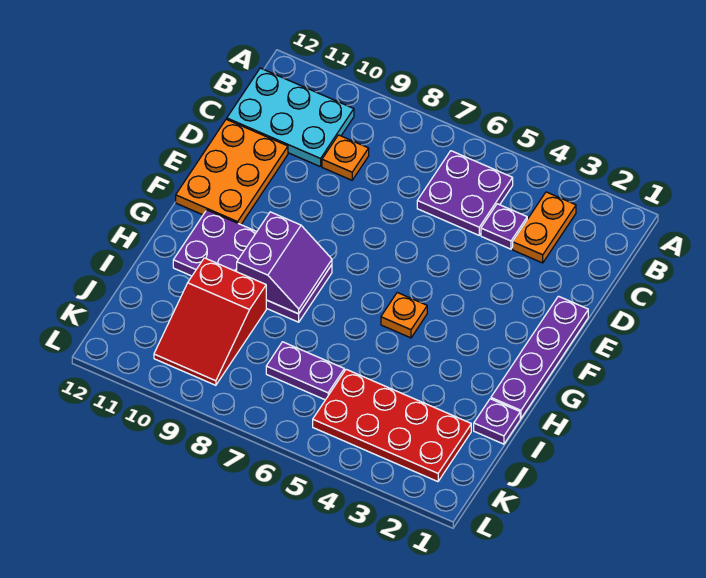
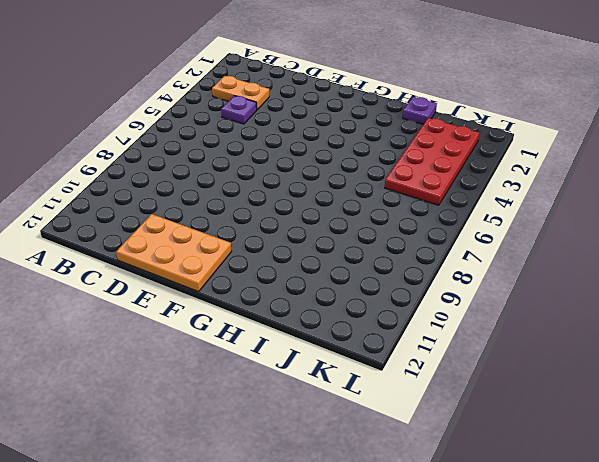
none -> purple plate B5:C6 level 1
none -> cyan plate B10:C12 level 1
none -> orange plate C9 level 1

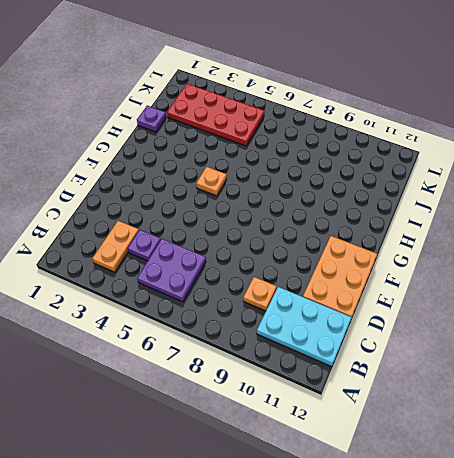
none -> purple plate E1:H1 level 1
none -> purple plate G8:H11 level 1
none -> red slope I9:K10 level 1 top I

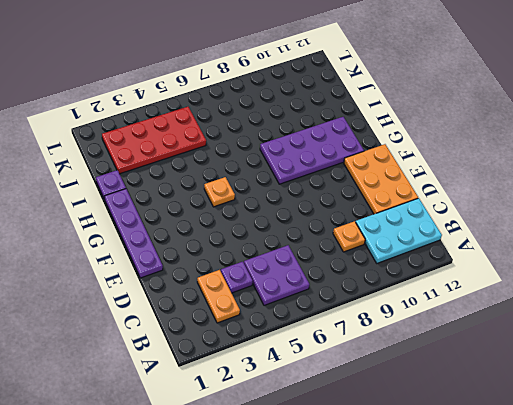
none -> red slope I9:K10 level 1 top I
none -> purple plate J6:J7 level 1
none -> purple slope G8:H9 level 2 top 9

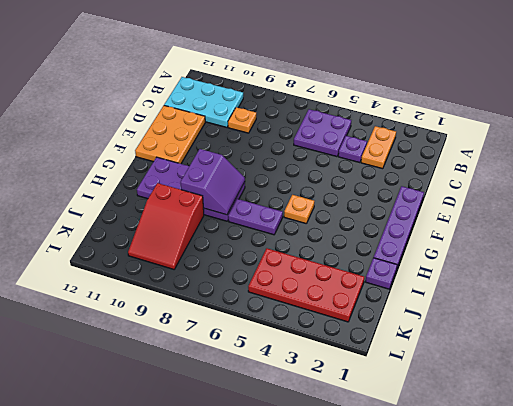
purple plate H6:H7 level 1 -> purple plate J6:J7 level 1

